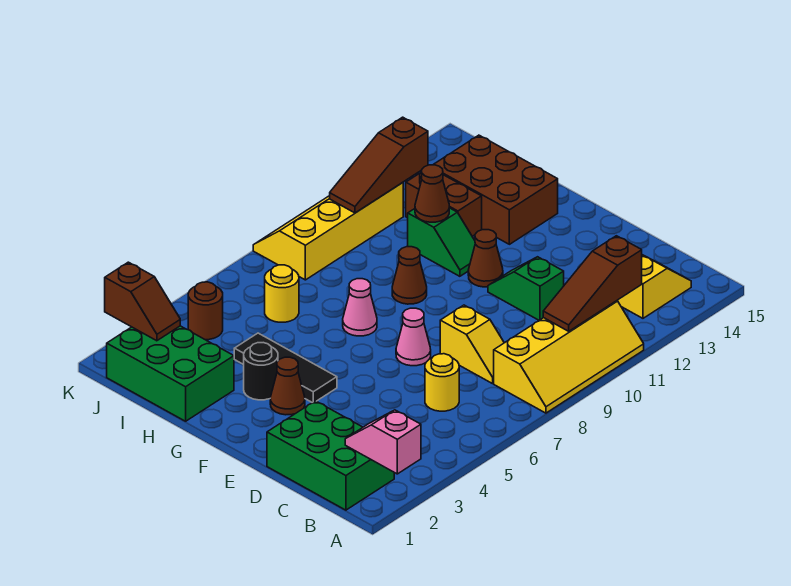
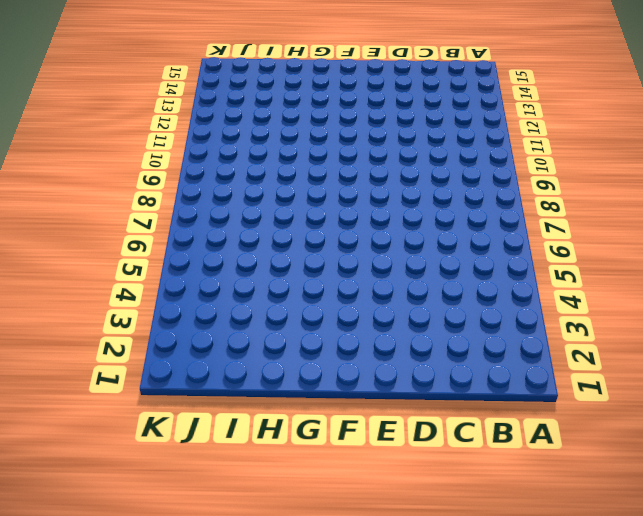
none -> yellow slope A8:B11 level 1 top B
none -> green brick B1:D2 level 1
none -> yellow slope B13:B14 level 1 top 13

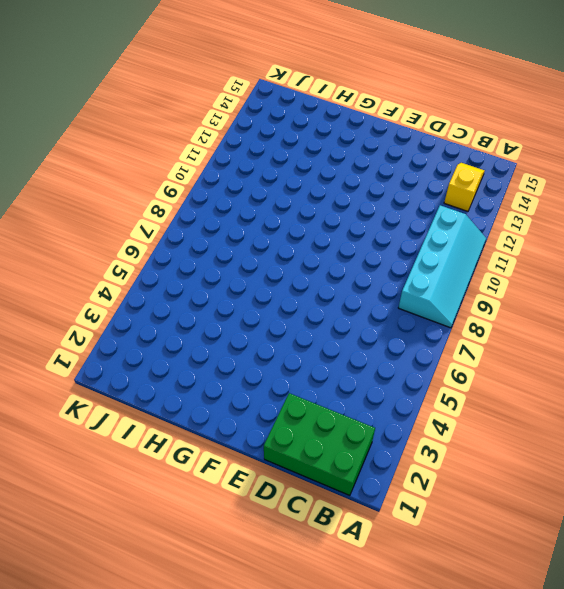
cyan slope A8:B11 level 1 top B -> yellow slope A8:B11 level 1 top B
none -> yellow round brick C6 level 1
none -> yellow slope C8:D8 level 1 top D
none -> green slope D11:E11 level 1 top D

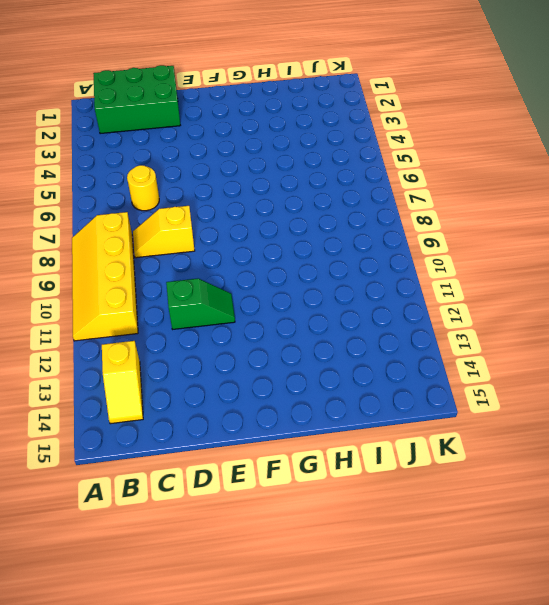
none -> pink cone E7 level 1
none -> brown cone F3 level 1
none -> black tile F4:H4 level 1

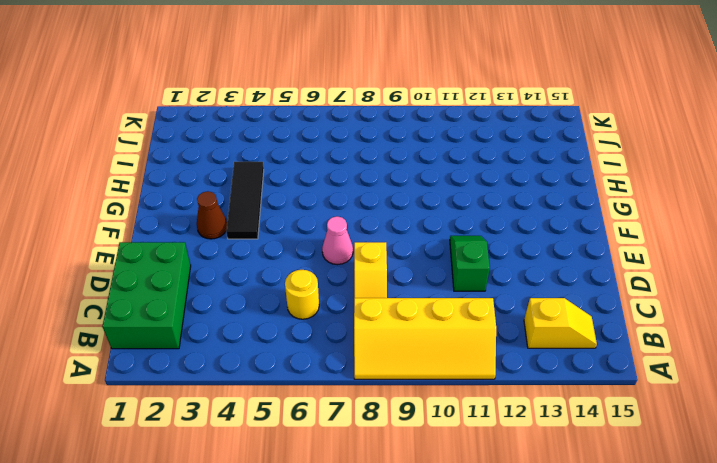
none -> brown cone F11 level 1
none -> black round brick G3 level 1
none -> pink cone G7 level 1

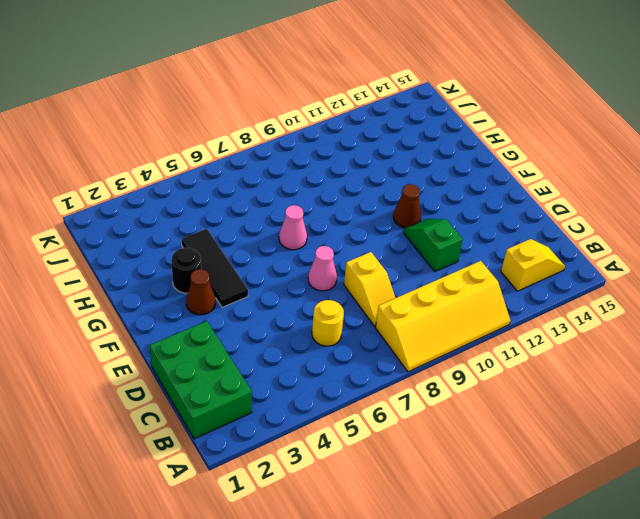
none -> brown cone G9 level 1
none -> green slope G11:H11 level 1 top H
none -> brown brick G13:I14 level 1

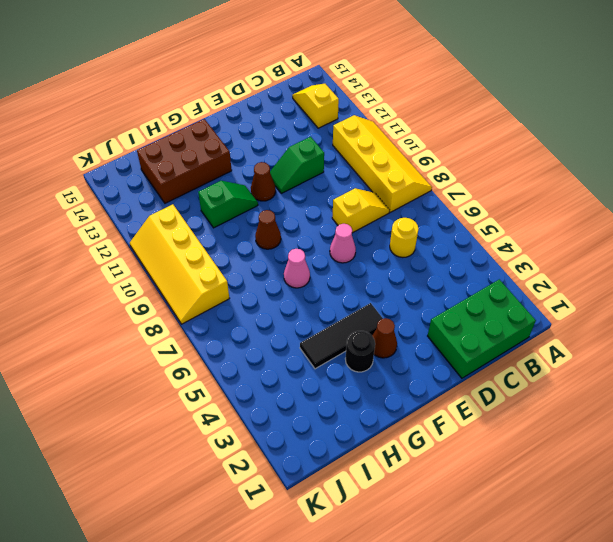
none -> green brick H1:J2 level 1
none -> brown brick H12:I12 level 1
none -> yellow round brick I6 level 1

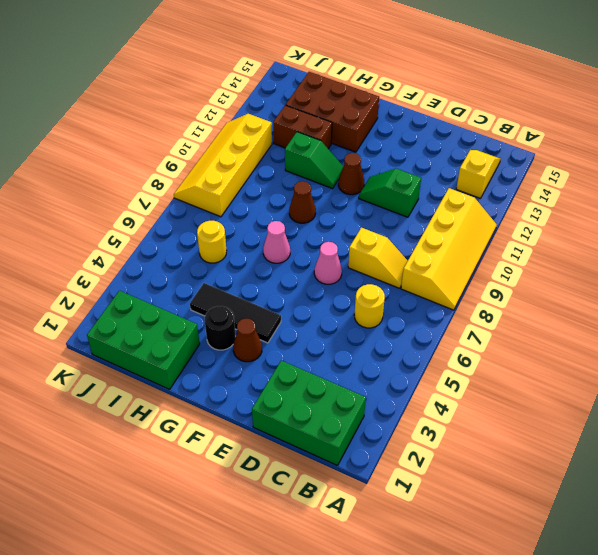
none -> brown round brick J4 level 1
none -> pink slope A2:B2 level 2 top A
none -> brown slope B10:B12 level 2 top 12

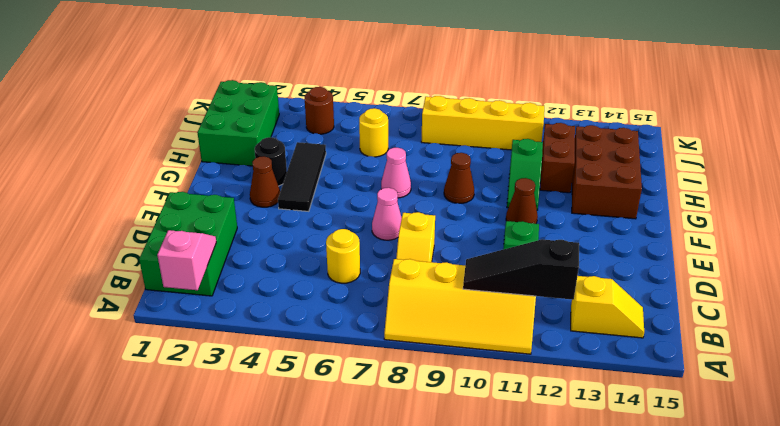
black slope B10:B12 level 2 top 12 -> brown slope B10:B12 level 2 top 12
none -> brown cone H11 level 2
none -> brown slope J2:K2 level 2 top K
none -> brown slope J10:J12 level 2 top 12

